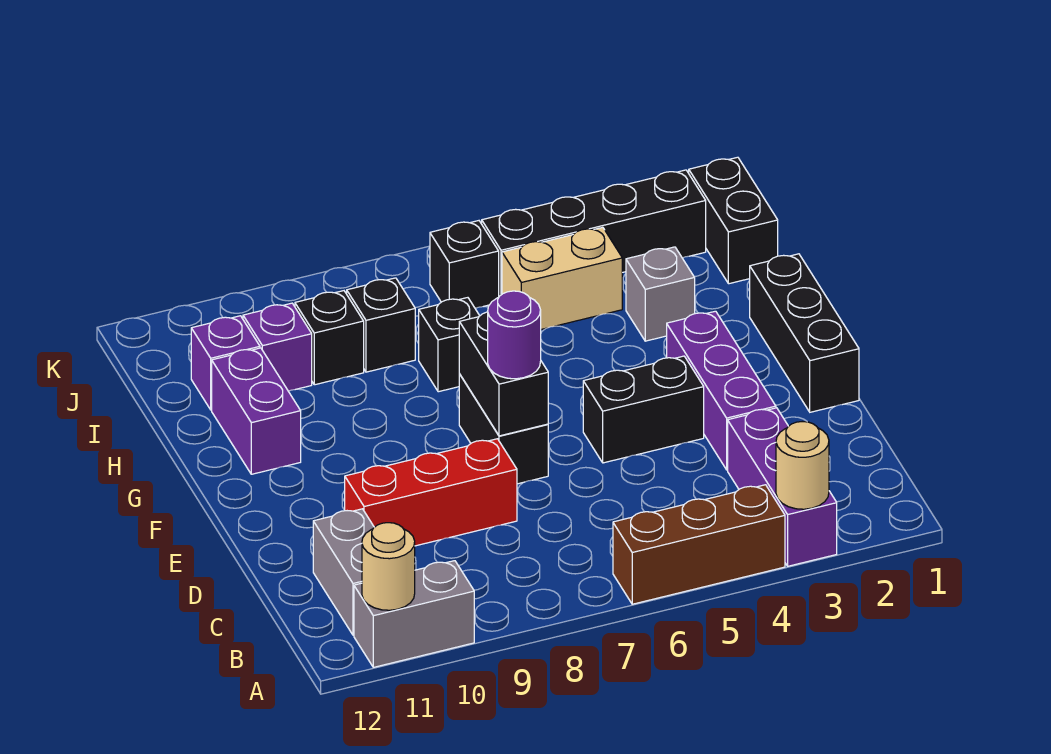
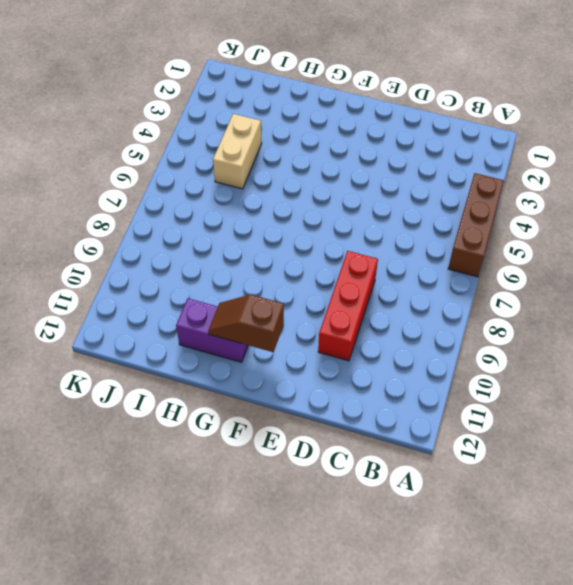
brown slope F11:G11 level 2 top F -> none
none -> purple brick A3:C3 level 1
none -> grey brick A10:A11 level 1
none -> grey brick B11:C11 level 1

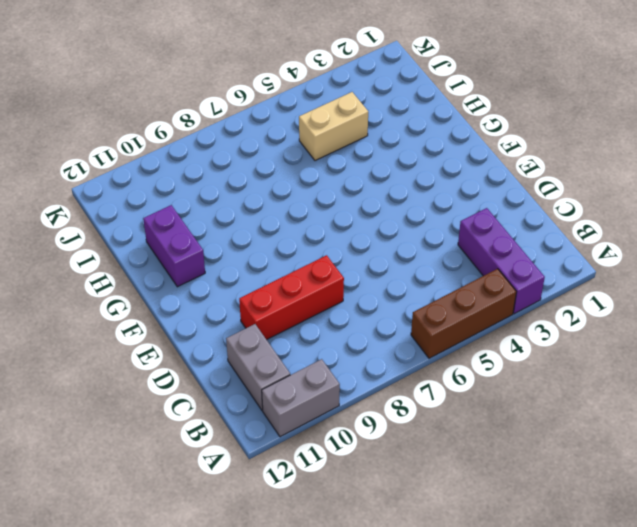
none -> purple brick D3:F3 level 1
none -> black brick E1:G1 level 1
none -> black brick E4:E5 level 1

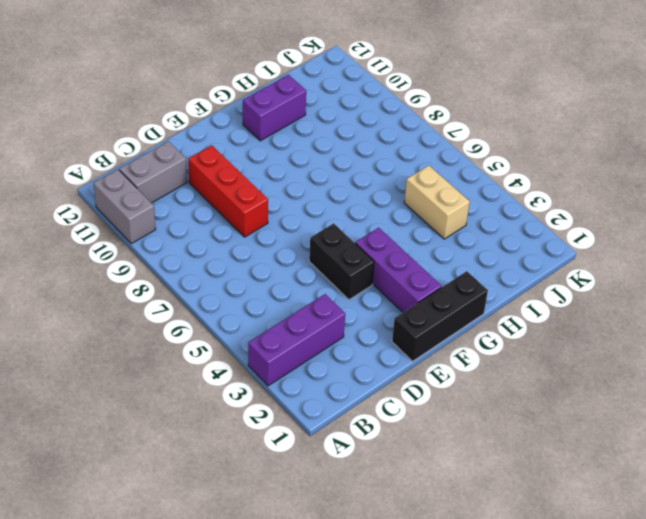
purple brick F2:F4 level 1 -> purple brick D3:F3 level 1
none -> brown brick A4:A6 level 1
none -> black brick E7:F7 level 1
none -> grey brick H3 level 1

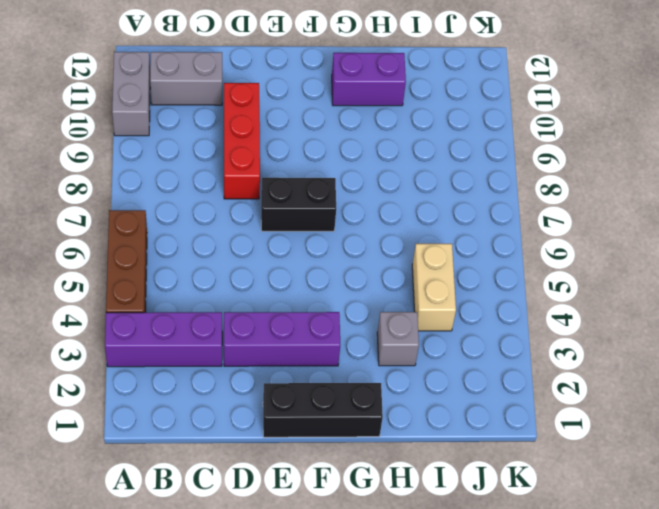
none -> black brick E4:E5 level 1
none -> black brick H7 level 1
none -> black brick I1:J1 level 1

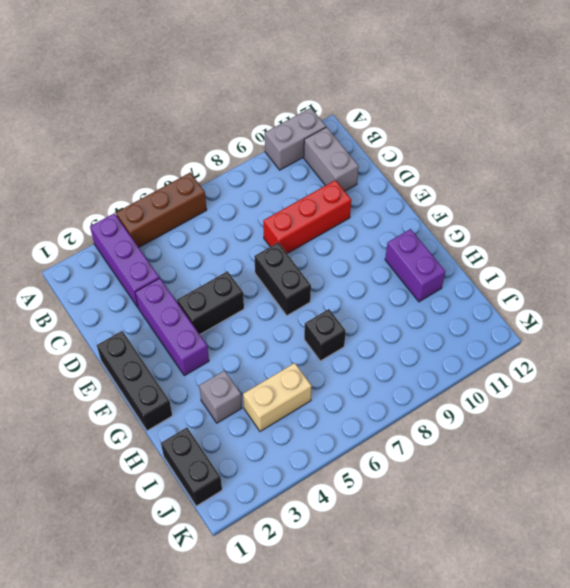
none -> black brick I8 level 1
none -> black brick I9 level 1
none -> purple brick I10 level 1

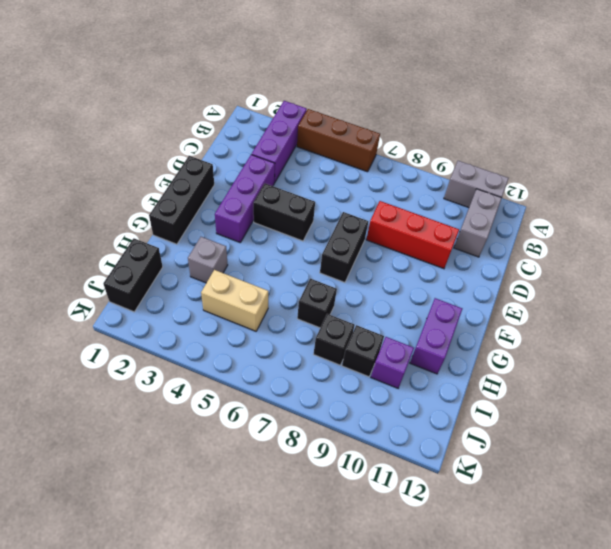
none -> purple brick I11 level 1
none -> black brick J2:J5 level 1
none -> black brick J6 level 1

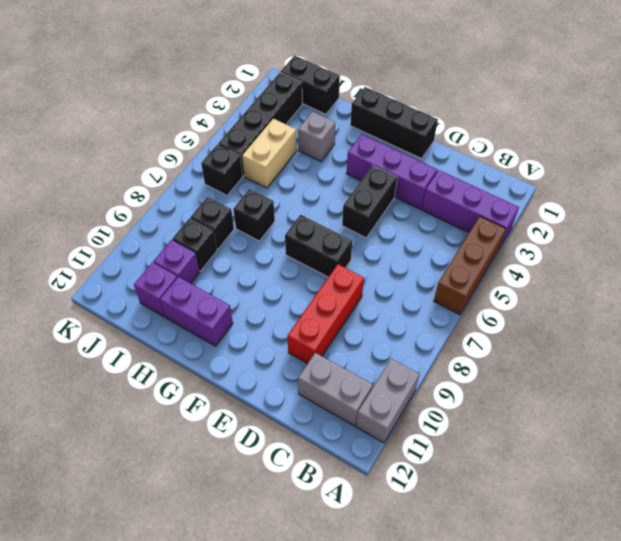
none -> tan round brick A3 level 2
none -> tan round brick A11 level 2
none -> black brick E7:F7 level 2

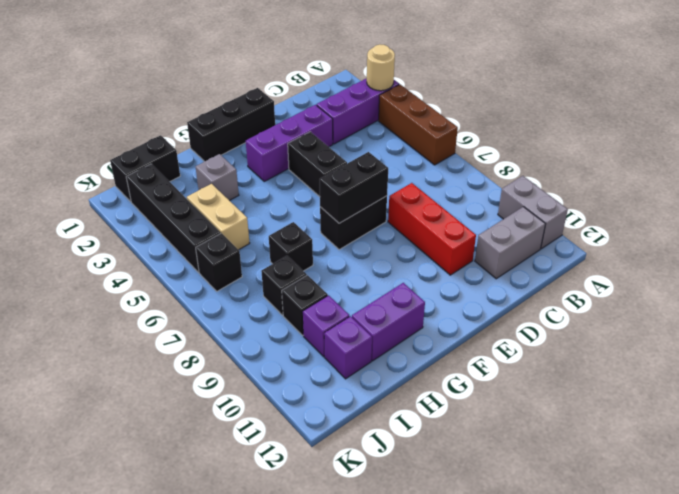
none -> tan round brick A11 level 2
none -> purple round brick E7 level 3

